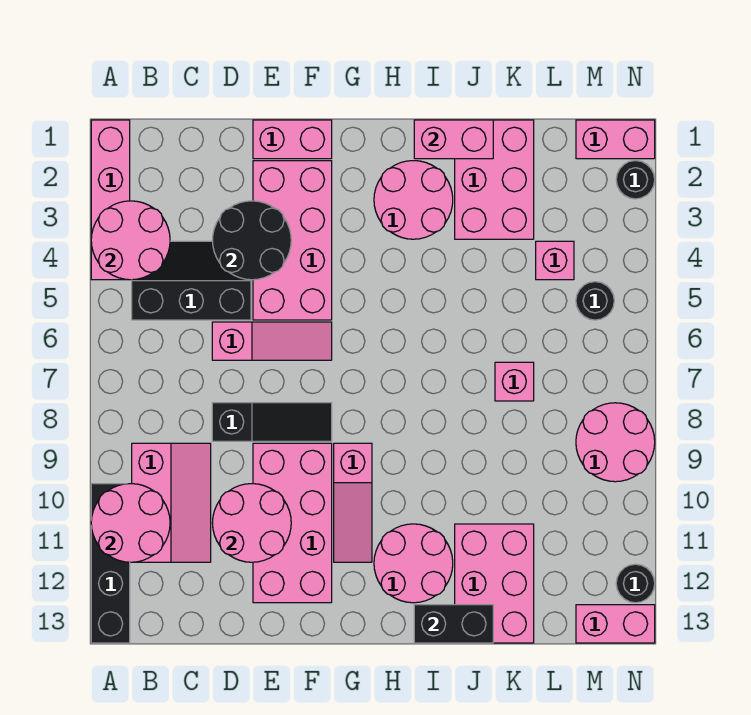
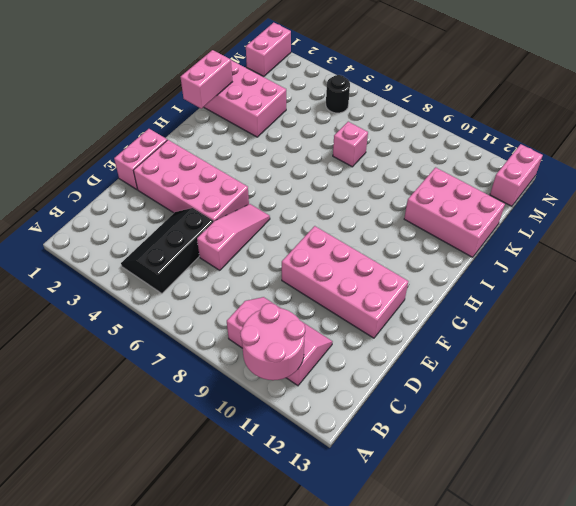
none -> pink brick A1:A4 level 1
none -> black brick A10:A13 level 1
none -> black slope D8:F8 level 1 top D

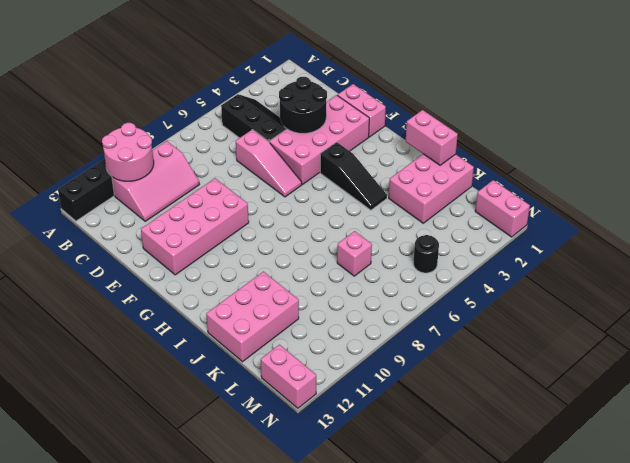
black slope G4:I4 level 1 top G -> black slope D8:F8 level 1 top D
none -> pink brick A1:A4 level 1
none -> pink slope G9:G11 level 1 top 9
none -> pink round brick H2:I3 level 1

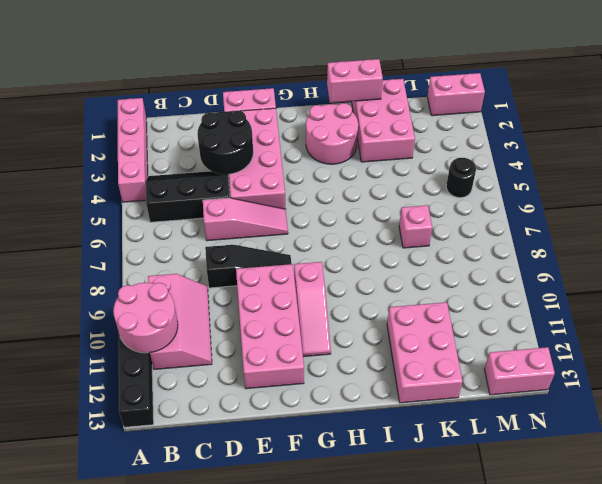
none -> pink round brick H11:I12 level 1
none -> pink brick L4 level 1
none -> pink round brick M8:N9 level 1

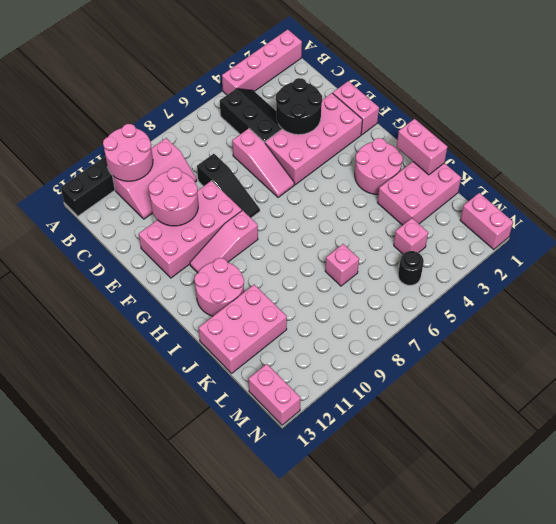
none -> pink round brick M8:N9 level 1
none -> black round brick N2 level 1
none -> black round brick N12 level 1

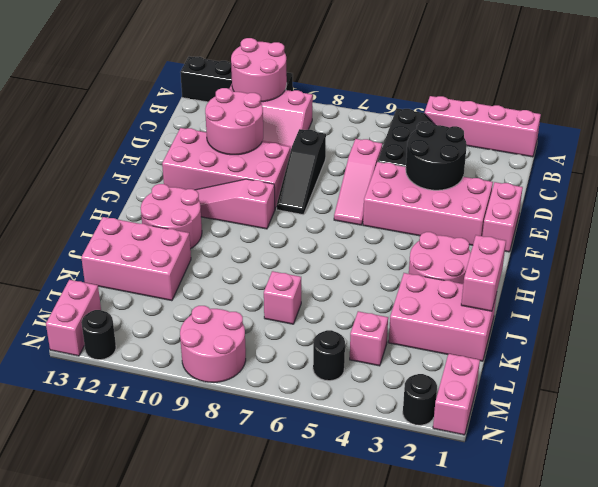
none -> pink round brick A3:B4 level 2
none -> black brick I13:J13 level 2

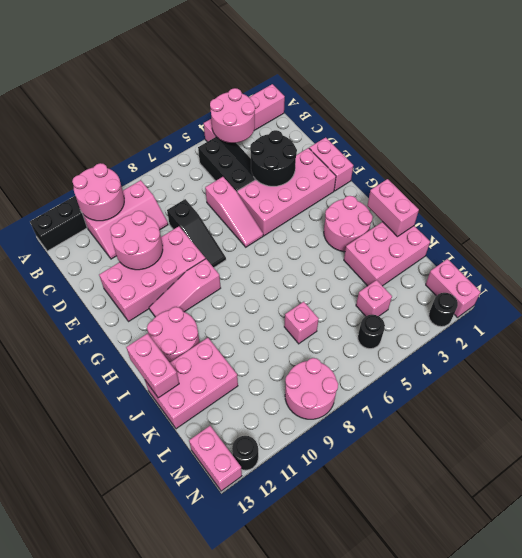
pink brick I13:J13 level 2 -> black brick I13:J13 level 2

